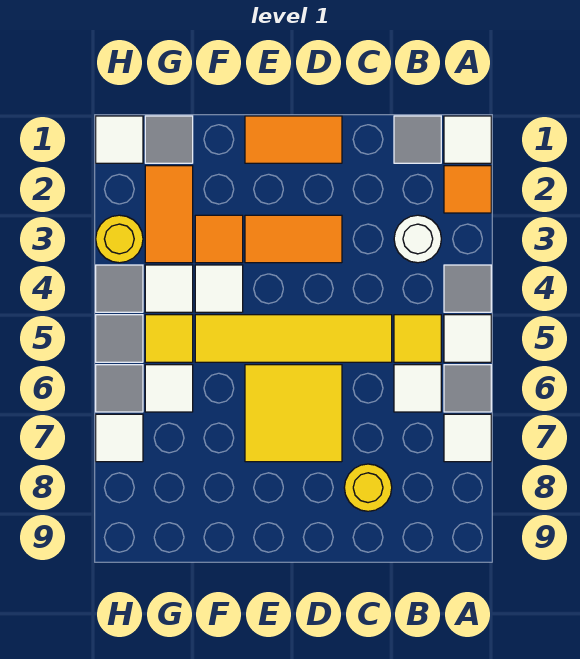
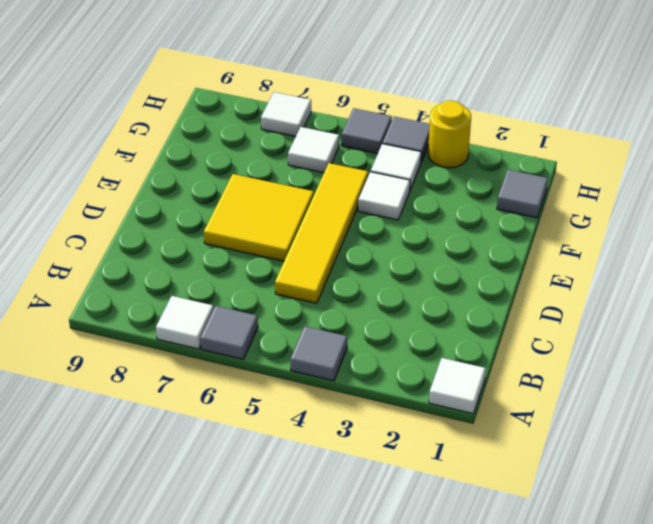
none -> orange tile A2 level 1
none -> white tile A5 level 1
none -> grey tile B1 level 1

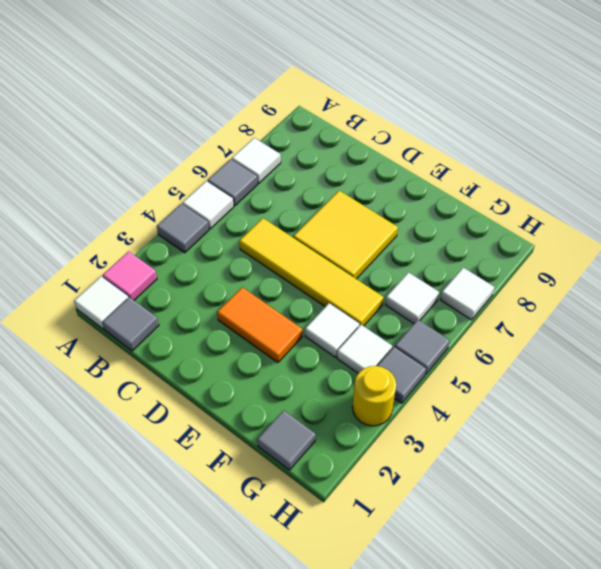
pink tile A2 level 1 -> orange tile A2 level 1
none -> white round brick B3 level 1
none -> yellow tile B5 level 1
none -> white tile B6 level 1

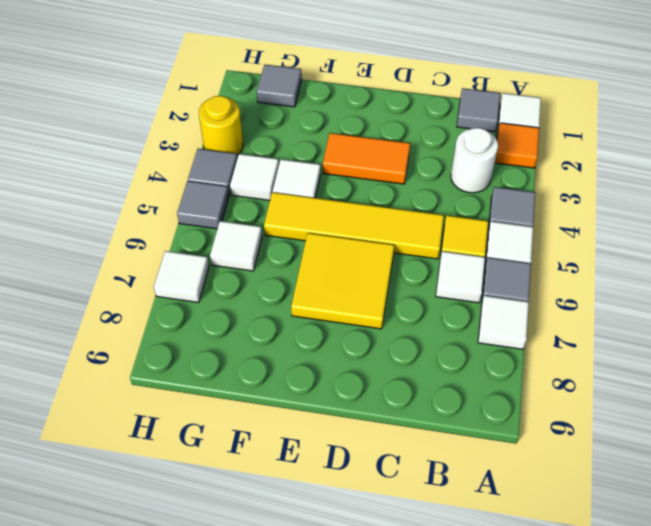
none -> yellow round brick C8 level 1
none -> orange tile D1:E1 level 1
none -> orange tile F3 level 1

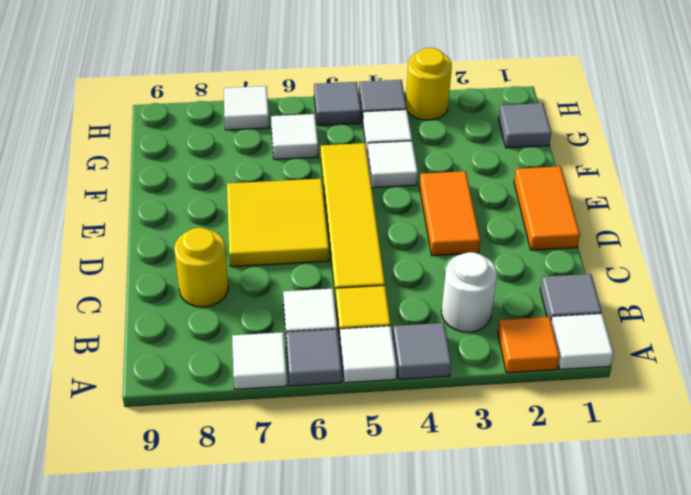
none -> orange tile F3 level 1
none -> orange tile G2:G3 level 1
none -> yellow tile G5 level 1

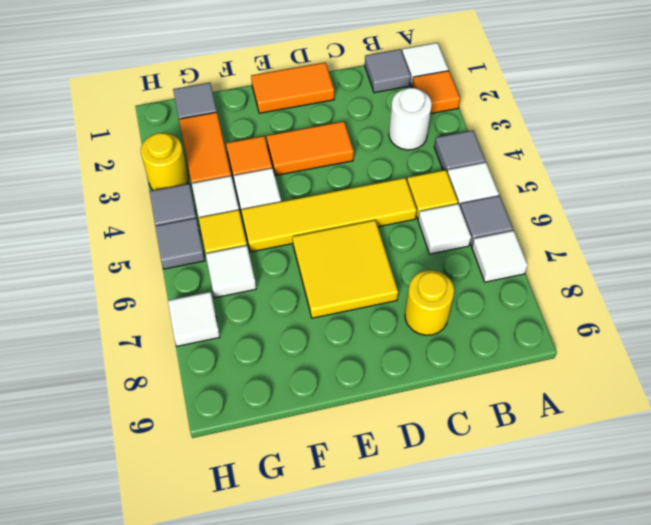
none -> white tile H1 level 1
none -> grey tile H6 level 1

